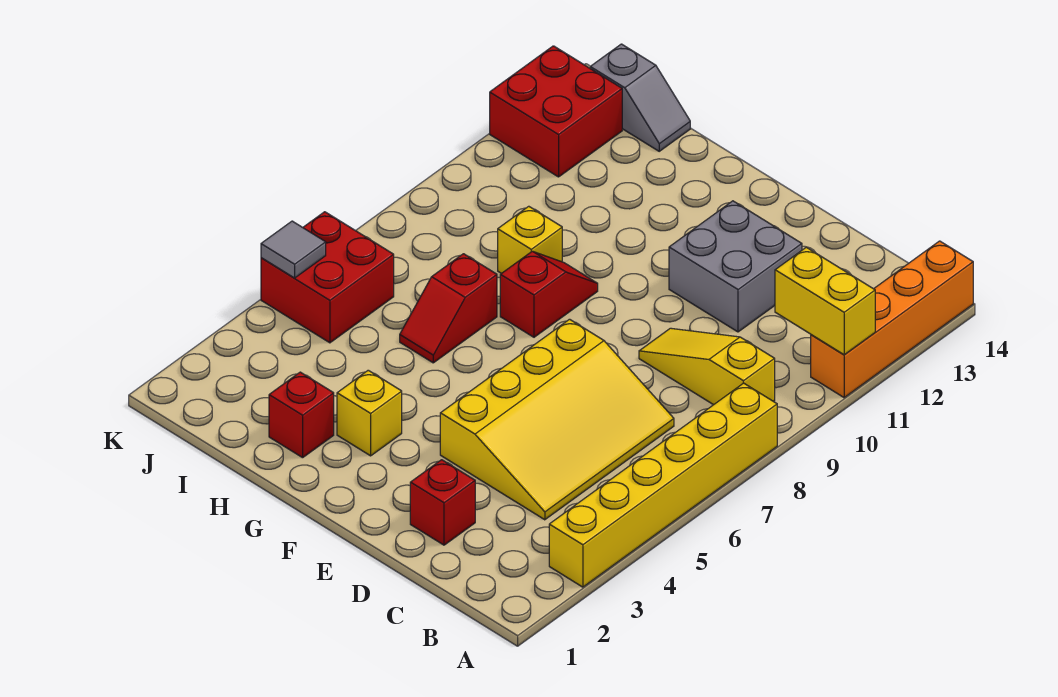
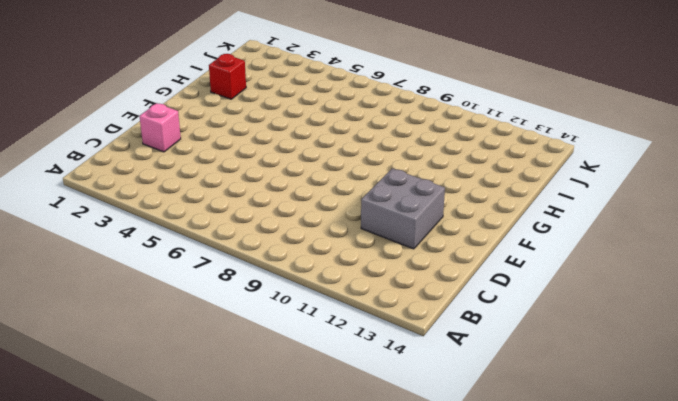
pink brick D2 level 1 -> red brick D2 level 1
none -> yellow brick A3:A8 level 1
none -> orange brick A11:A14 level 1
none -> yellow slope B9:D9 level 1 top B

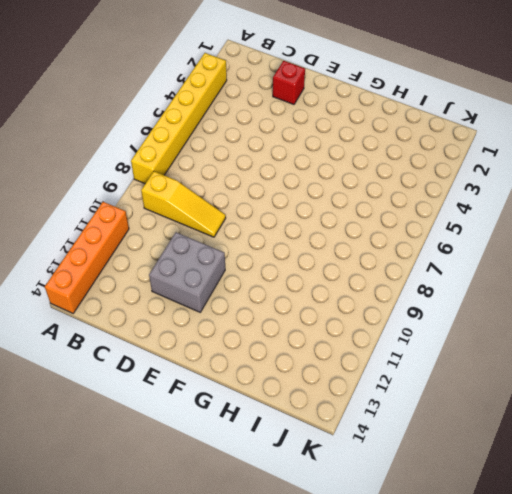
none -> yellow slope C4:E7 level 1 top E
none -> yellow brick G3 level 1
none -> red slope G8:G9 level 1 top 8

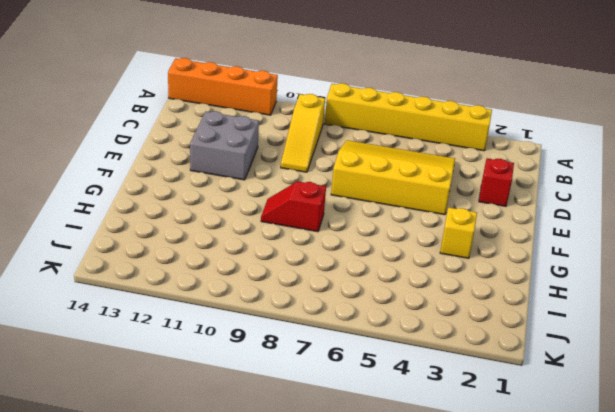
none -> red brick H2 level 1
none -> red slope H6:H7 level 1 top 7
none -> yellow brick H9 level 1

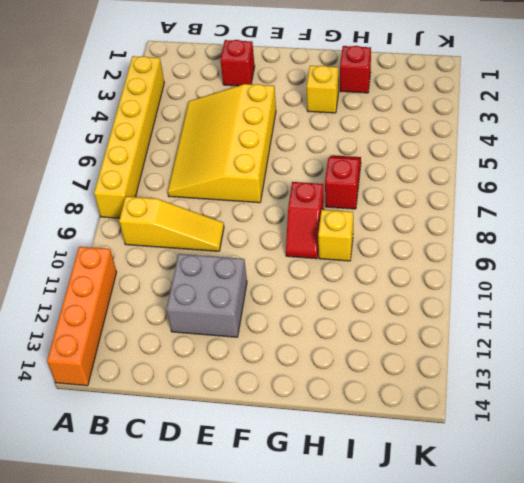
none -> grey slope I14:J14 level 1 top J
none -> red brick J5:K6 level 1
none -> red brick J12:K13 level 1

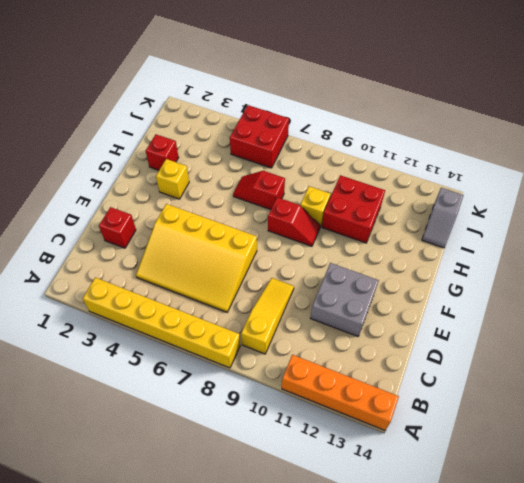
red brick H10:I11 level 1 -> red brick J12:K13 level 1
none -> yellow brick A11:B11 level 2
none -> grey tile K5 level 2

